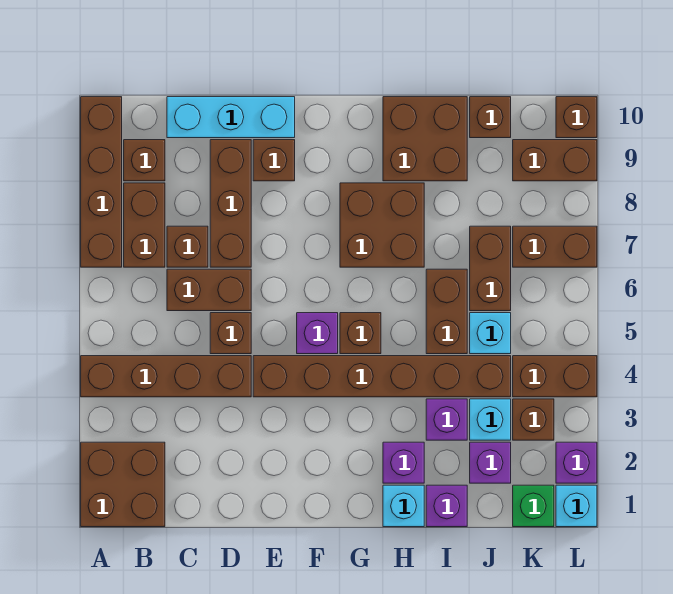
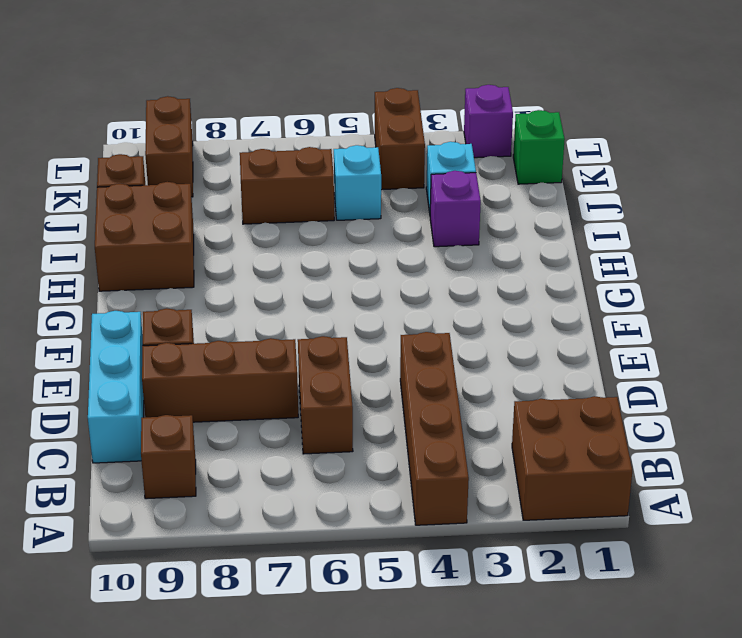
none -> brown brick A7:A10 level 1
none -> brown brick B7:B8 level 1
none -> brown brick C7 level 1
none -> brown brick D5 level 1

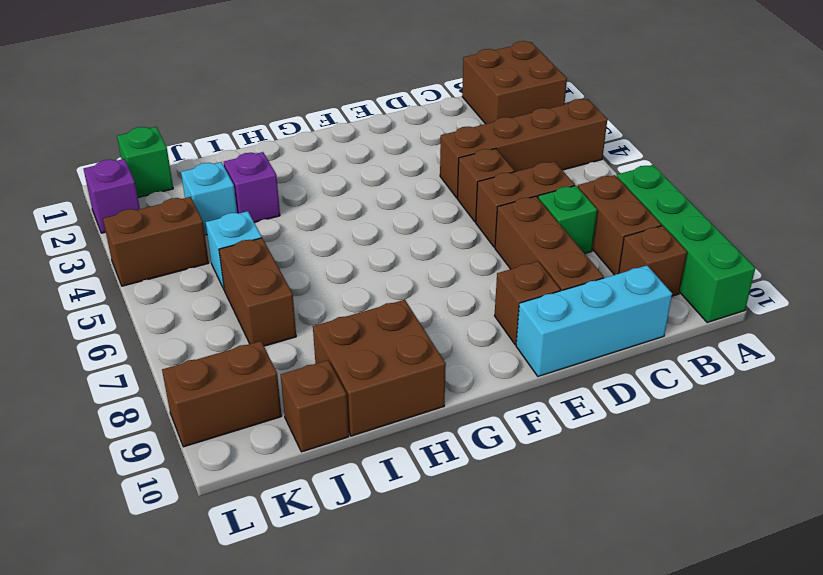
green brick A7:A10 level 1 -> brown brick A7:A10 level 1
green brick C7 level 1 -> brown brick C7 level 1
none -> brown brick E4:J4 level 1
none -> purple brick F5 level 1
none -> brown brick G5 level 1
none -> brown brick G7:H8 level 1

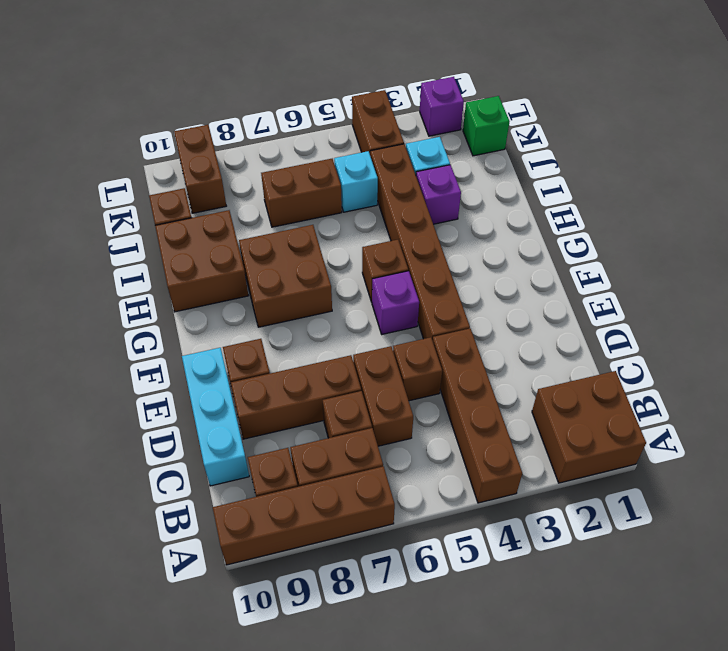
none -> cyan brick H1 level 1
none -> purple brick H2 level 1
none -> purple brick I1 level 1
none -> brown brick I5:I6 level 1

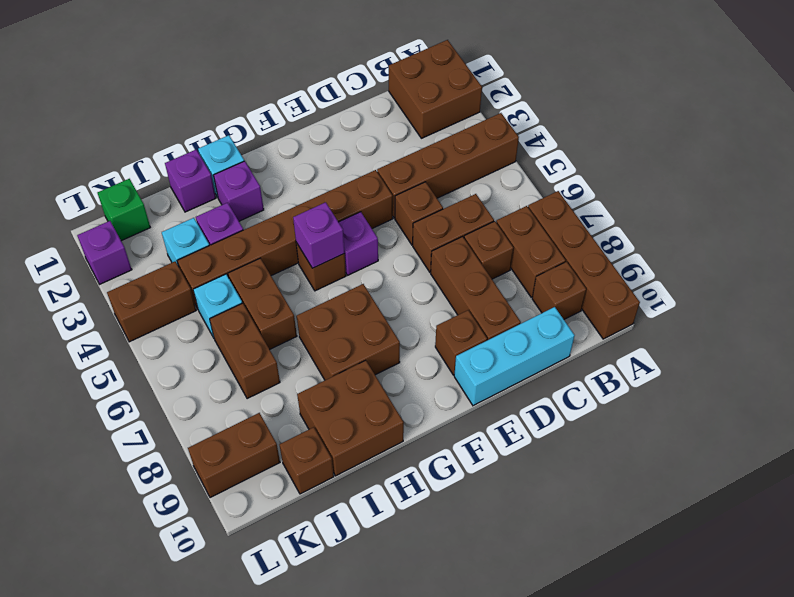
purple brick G5 level 2 -> purple brick J2 level 1
none -> brown brick K3 level 1
none -> brown brick K7:L7 level 1
none -> cyan brick L1 level 1
none -> brown brick L10 level 1

